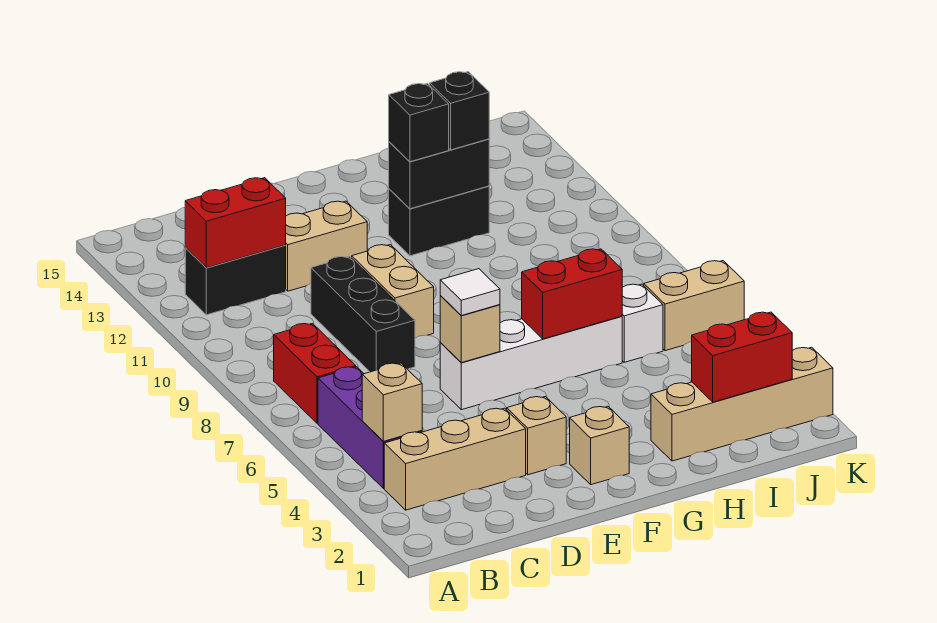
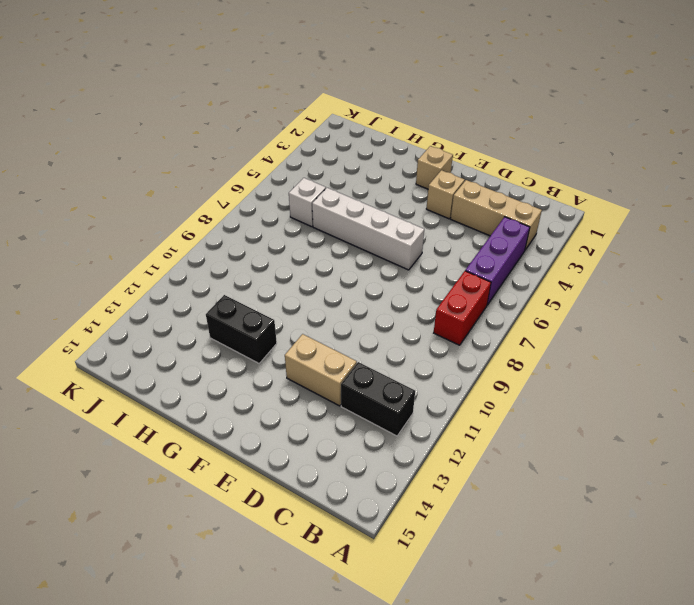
none -> black brick D8:D10 level 1
none -> tan brick E9:E10 level 1
none -> tan brick H2:K2 level 1

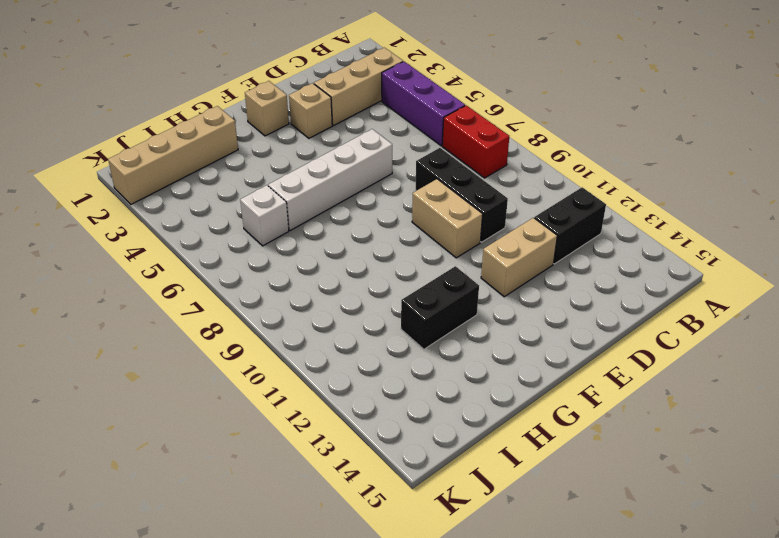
none -> tan brick J6:K6 level 1
none -> tan brick B4 level 2
none -> red brick B12:C12 level 2

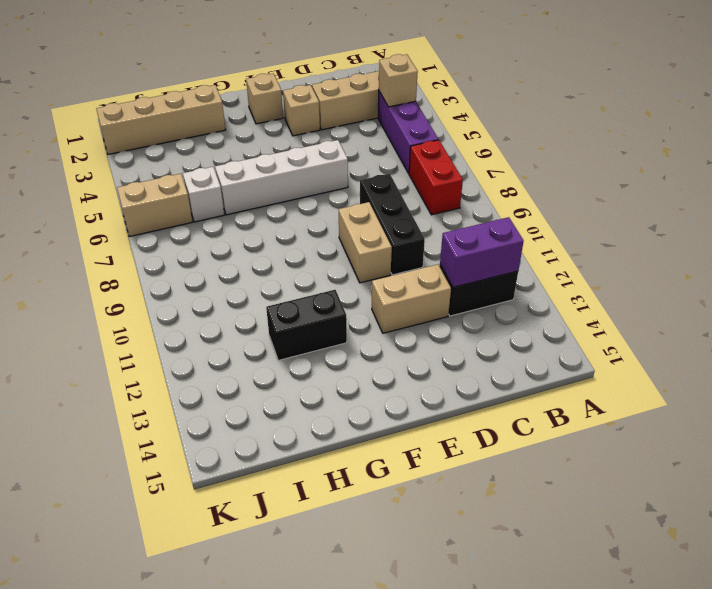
purple brick B12:C12 level 2 -> red brick B12:C12 level 2
none -> tan brick E6 level 2
none -> red brick G6:H6 level 2
none -> black brick G12:H12 level 2

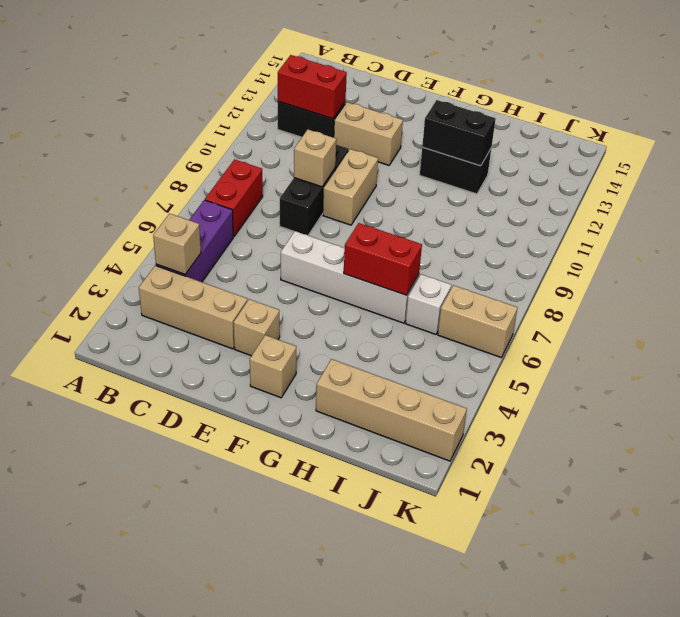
tan brick D9 level 2 -> tan brick E6 level 2
none -> red brick I2:J2 level 2
none -> white tile E6 level 3
none -> black brick G12 level 3

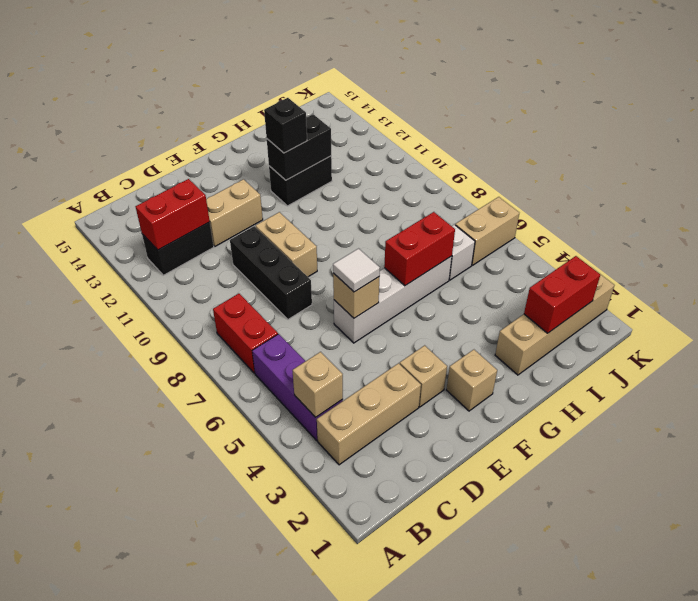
none -> black brick H12 level 3

